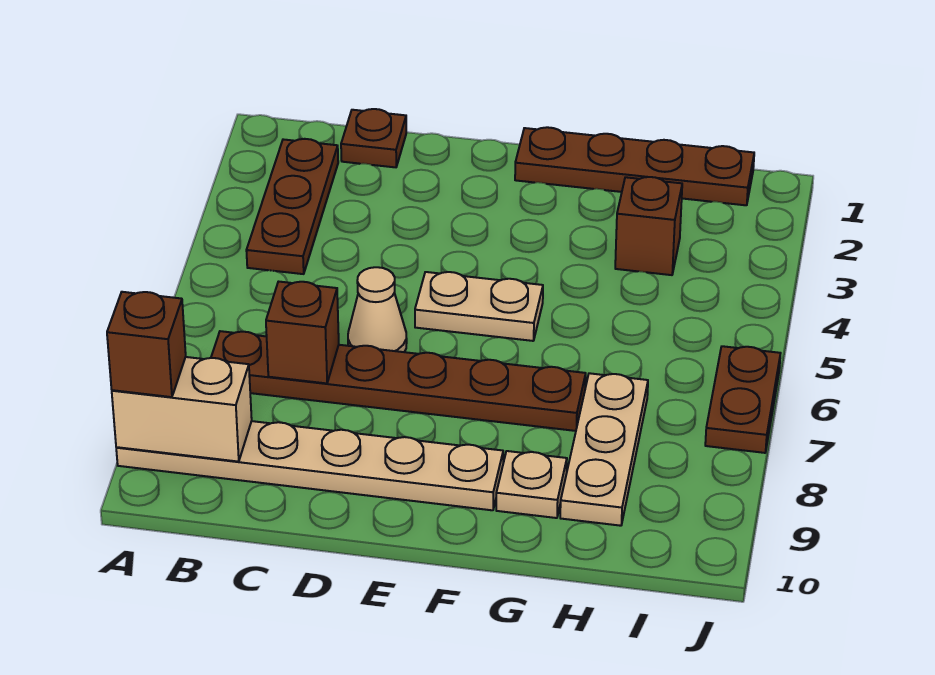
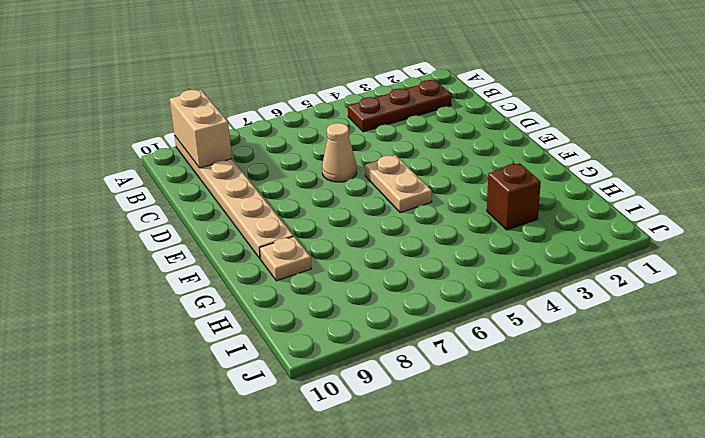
none -> brown plate B7:G7 level 1
none -> brown plate C1 level 1
none -> brown plate F1:I1 level 1

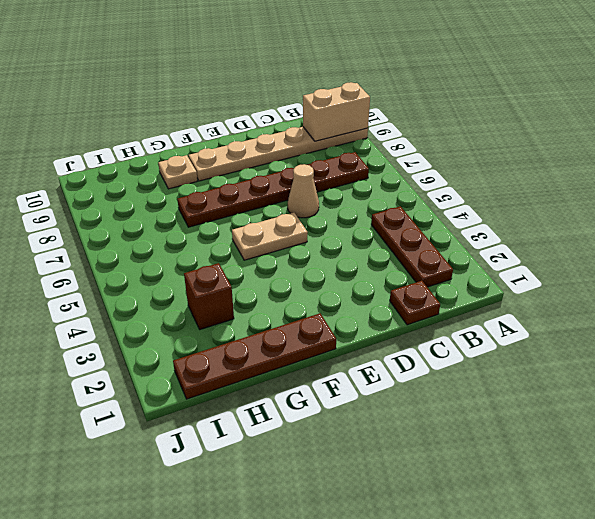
none -> tan plate H7:H9 level 1
none -> brown plate J6:J7 level 1
none -> brown brick C7 level 2

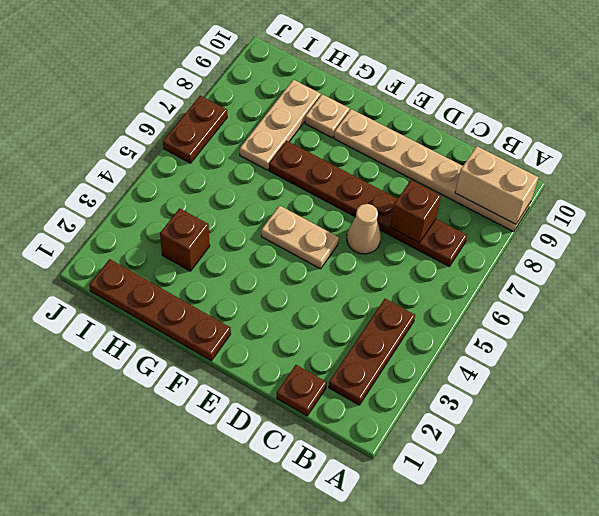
none -> brown brick A9 level 3

